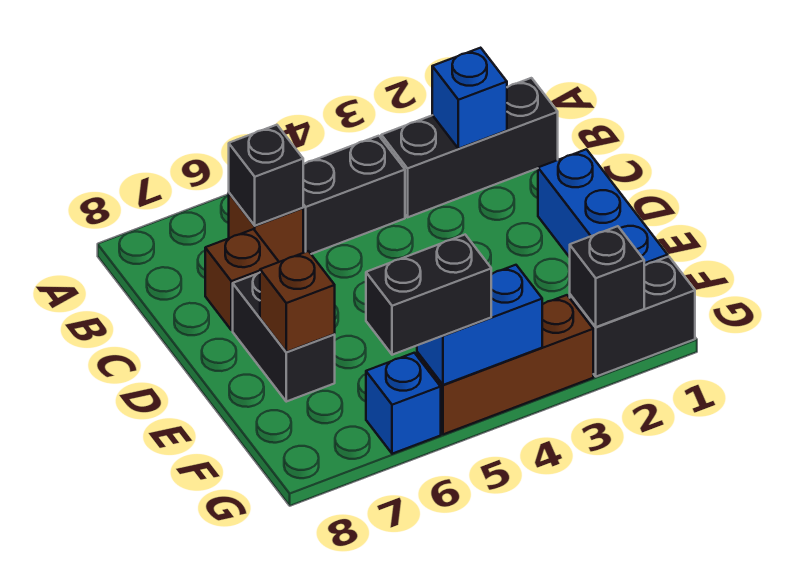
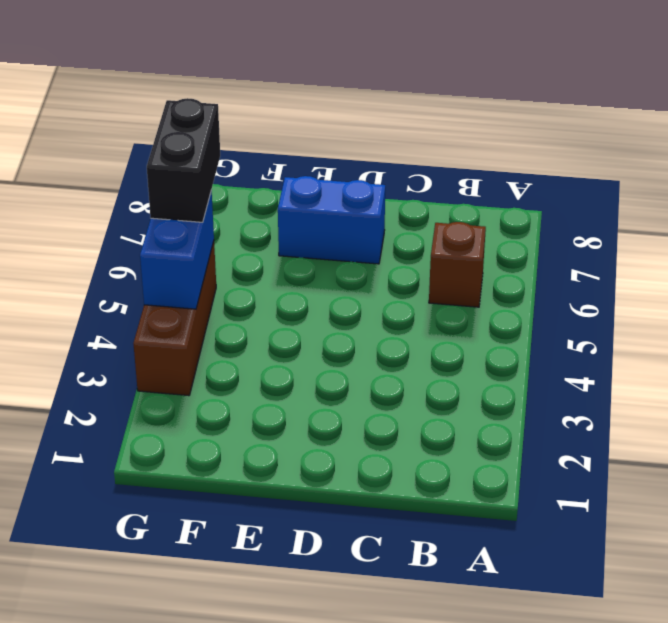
blue brick D7:E7 level 1 -> black brick D7:E7 level 1
none -> black brick B1:B3 level 1
none -> black brick B4:B5 level 1
none -> brown brick C7 level 1

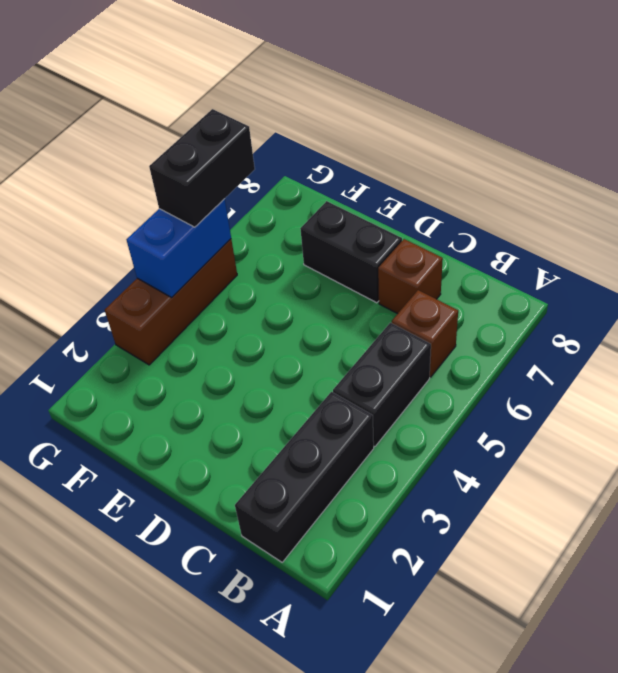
none -> blue brick D1:F1 level 1
none -> black brick G1:G2 level 1
none -> blue brick G6 level 1

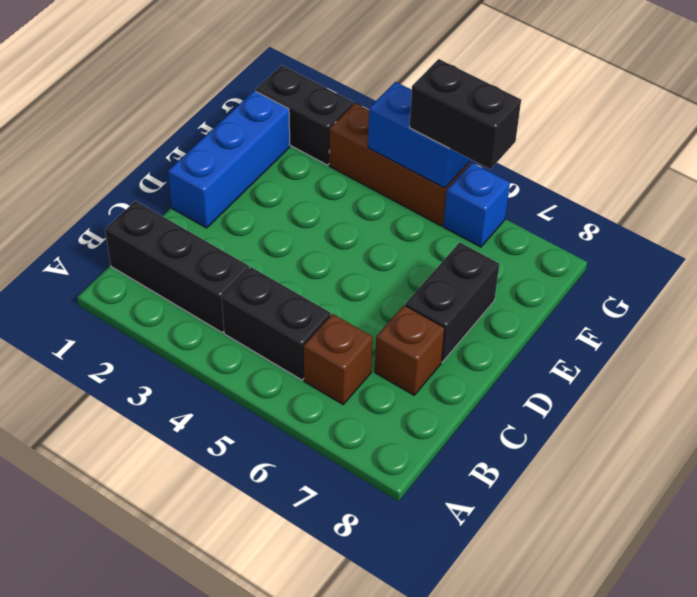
none -> blue brick B2 level 2
none -> black brick B6 level 2
none -> brown brick E7 level 2

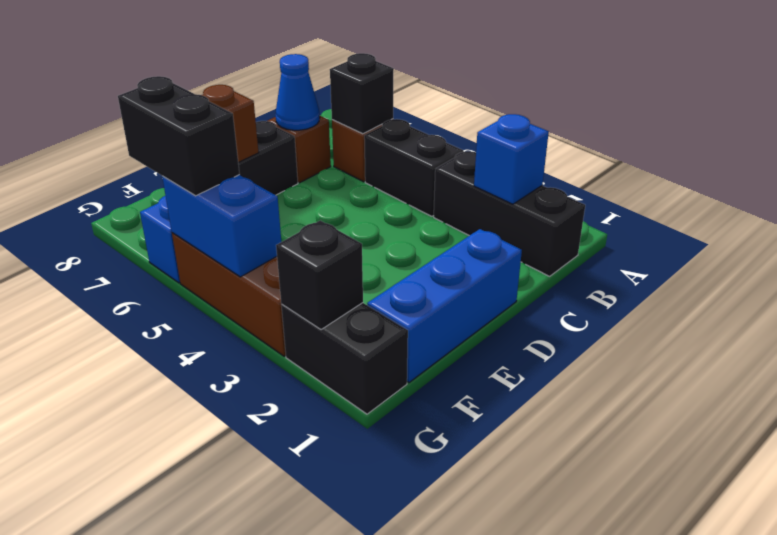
blue cone C7 level 2 -> none

